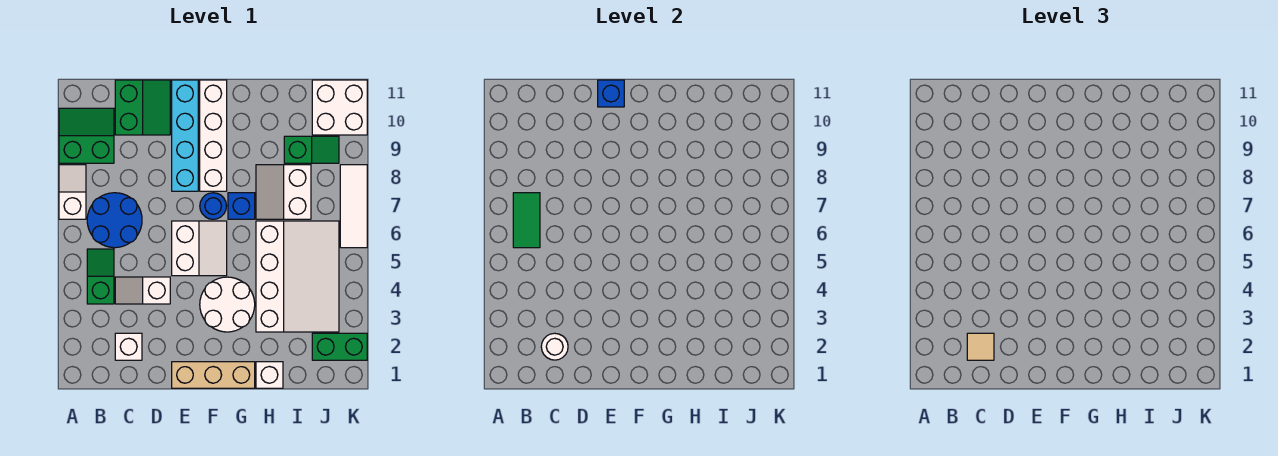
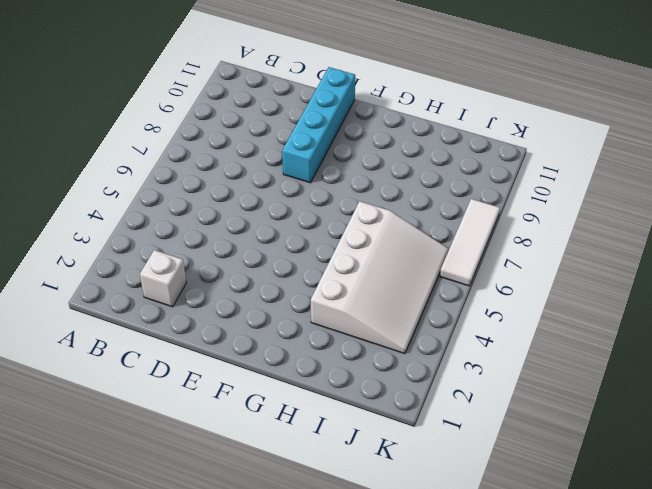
none -> white slope A7:A8 level 1 top 7
none -> green slope A9:B10 level 1 top 9
none -> green slope B4:B5 level 1 top 4

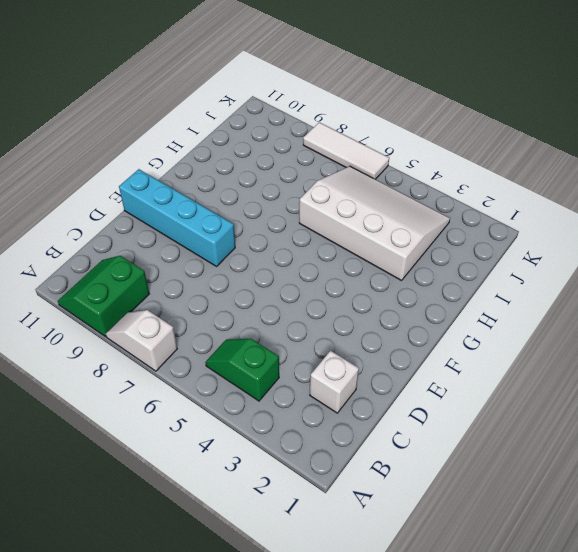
none -> blue round brick B6:C7 level 1
none -> white slope C4:D4 level 1 top D
none -> green slope C10:D11 level 1 top C

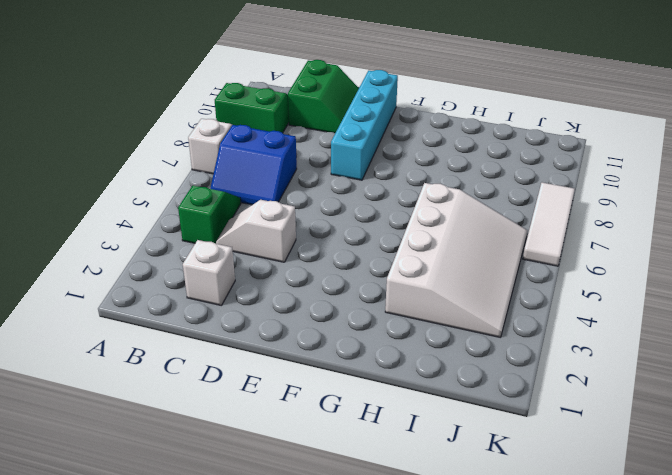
blue slope B6:C7 level 1 top 7 -> blue round brick B6:C7 level 1
none -> tan brick E1:G1 level 1
none -> white slope E5:F6 level 1 top E
none -> white round brick F3:G4 level 1

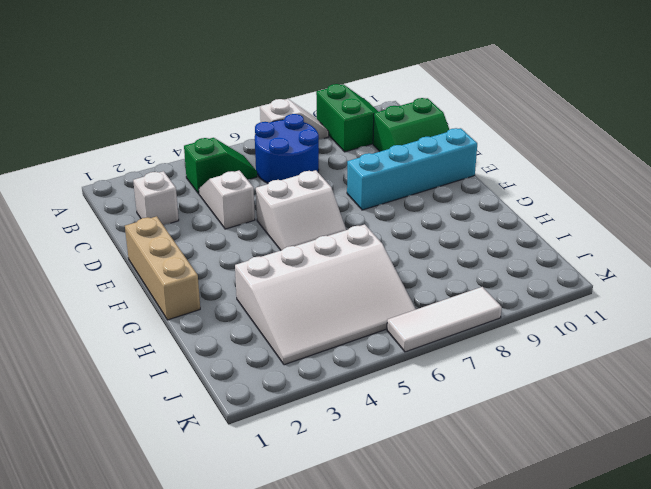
none -> white round brick F3:G4 level 1
none -> blue round brick F7 level 1
none -> white brick F8:F11 level 1

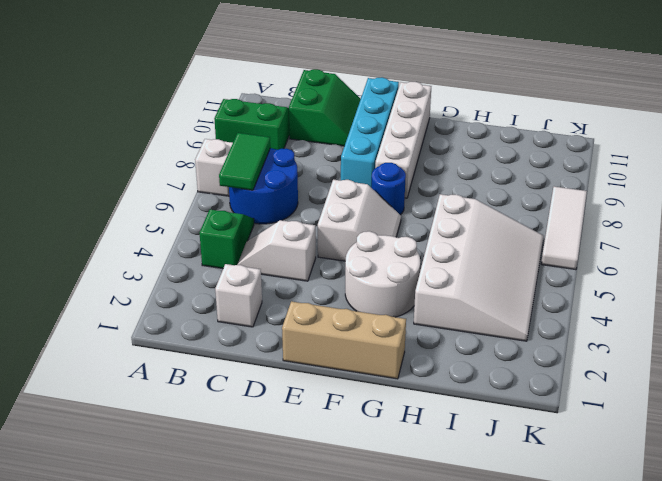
none -> blue brick G7 level 1
none -> white brick H1 level 1
none -> white slope H7:I8 level 1 top I

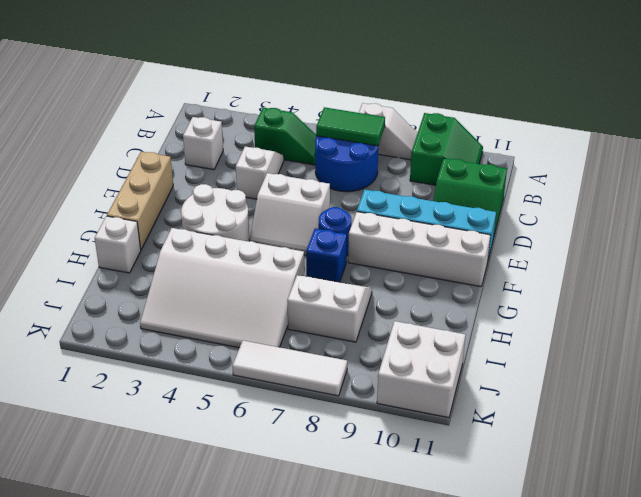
none -> green slope I9:J9 level 1 top I
none -> green brick J2:K2 level 1
none -> white round brick C2 level 2

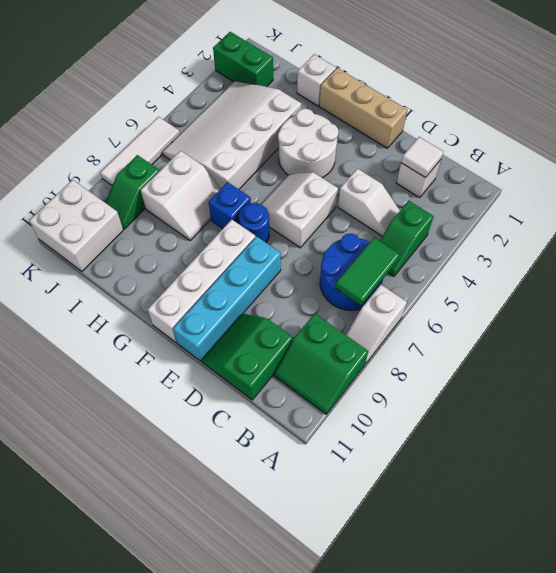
white tile C2 level 2 -> white round brick C2 level 2
green slope J8:J9 level 1 top 8 -> green slope I9:J9 level 1 top I
none -> blue brick E11 level 2
none -> tan tile C2 level 3

